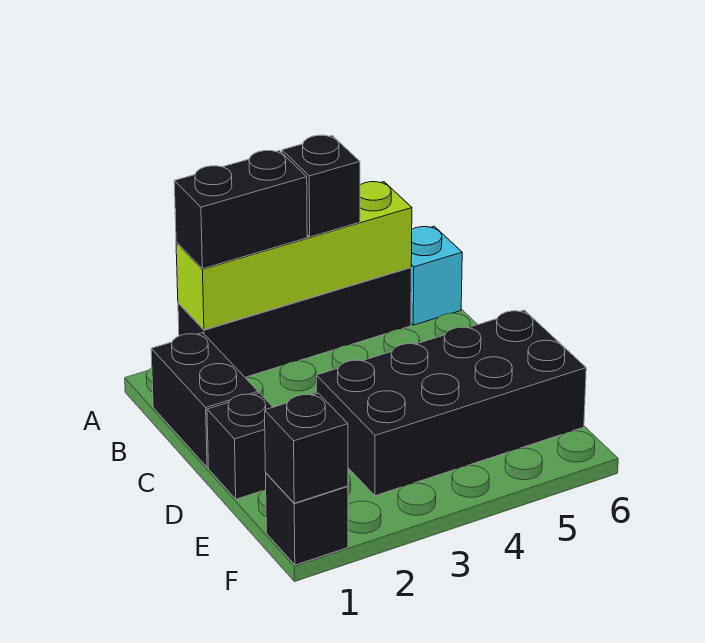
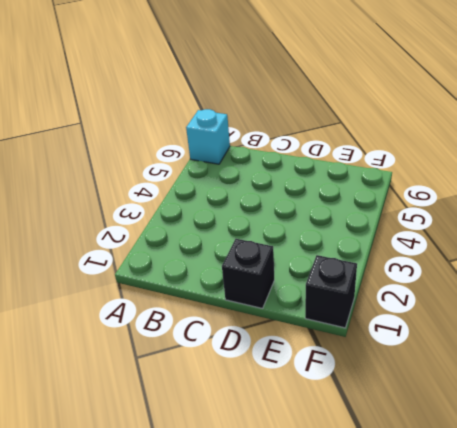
none -> black brick A2:A5 level 1
none -> black brick B1:C1 level 1

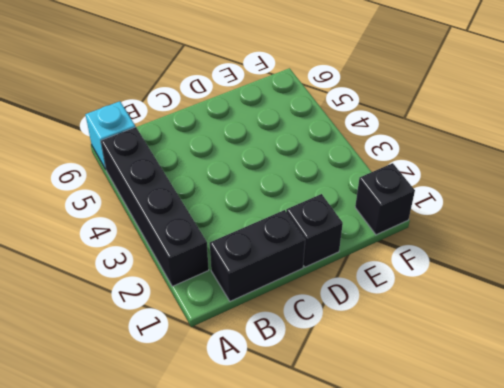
none -> black brick D3:E6 level 1
none -> lime brick A2:A5 level 2

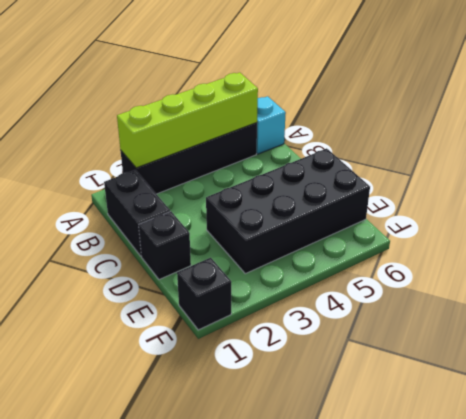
none -> black brick F1 level 2
none -> black brick A2:A3 level 3

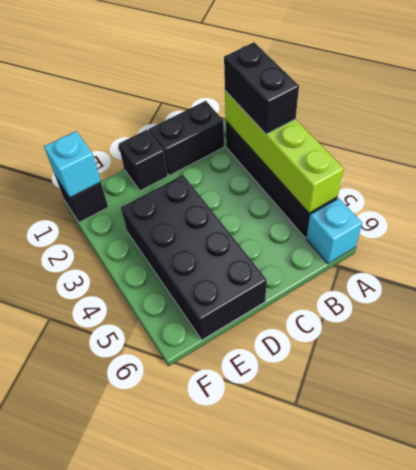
cyan brick F1 level 2 -> black brick F1 level 2
none -> black brick A4 level 3

